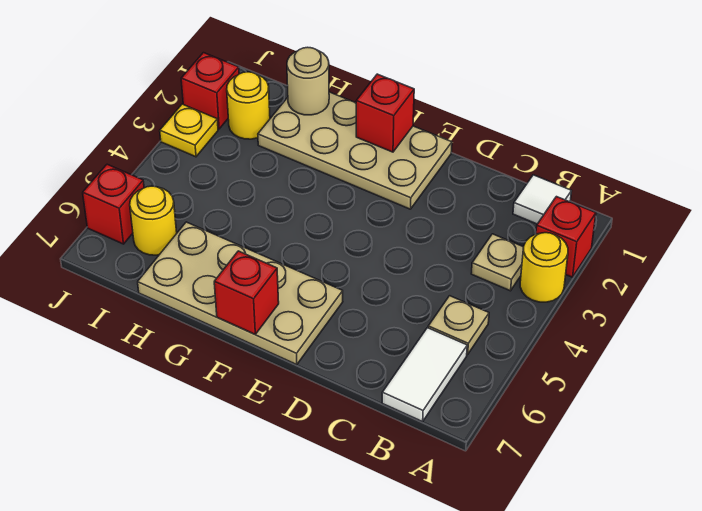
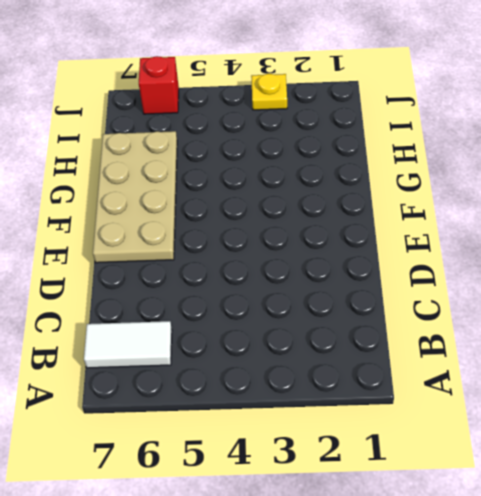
none -> red brick A2 level 1
none -> yellow round brick A3 level 1
none -> white tile B1 level 1

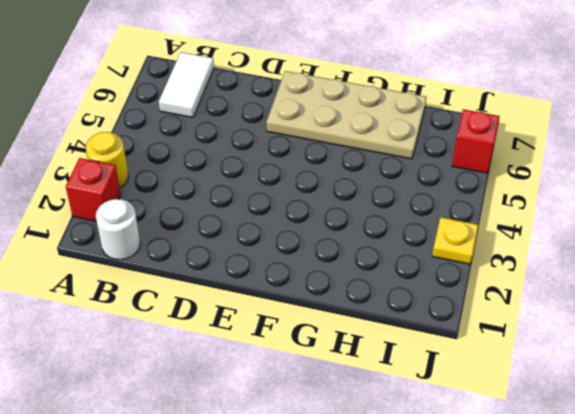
white round brick B1 level 1 -> white tile B1 level 1
none -> tan plate B3 level 1
none -> tan plate B5 level 1
none -> tan plate E1:H2 level 1

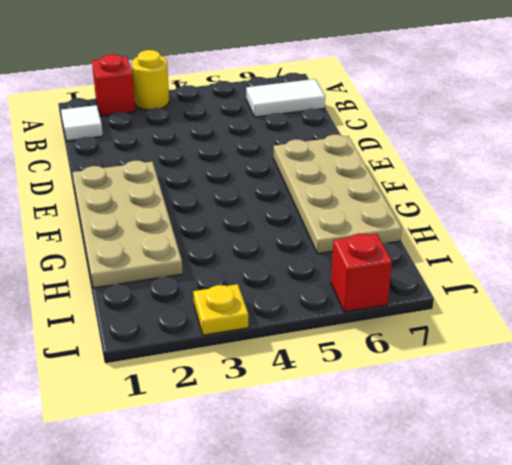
none -> tan plate B3 level 1
none -> tan plate B5 level 1
none -> yellow round brick I2 level 1

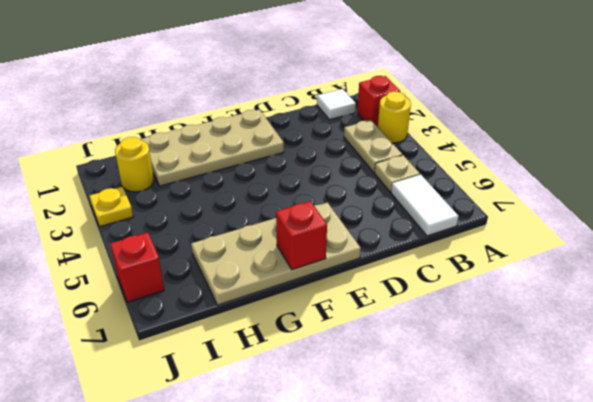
tan plate B3:B4 level 1 -> tan plate B3 level 1
none -> yellow round brick I6 level 1
none -> red brick J2 level 1
none -> red brick F1 level 2

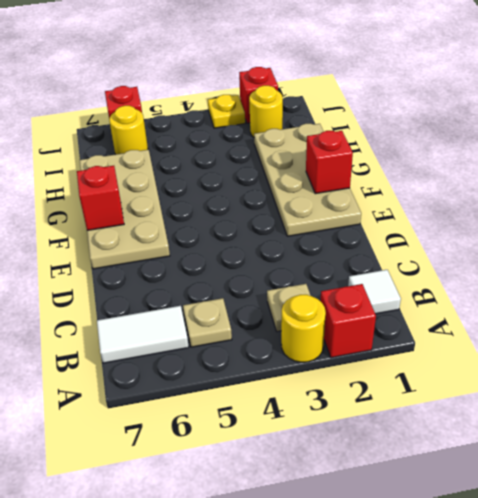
none -> tan round brick H1 level 2

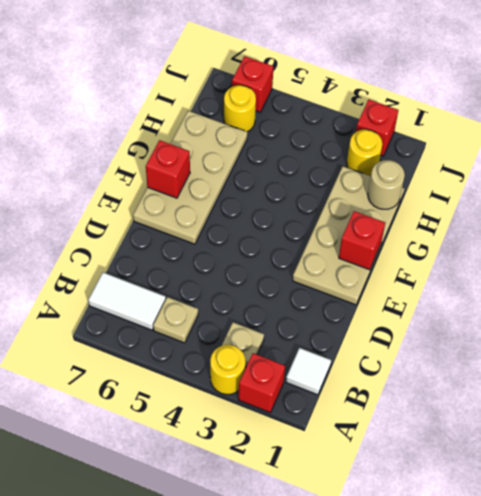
none -> yellow plate J3 level 1

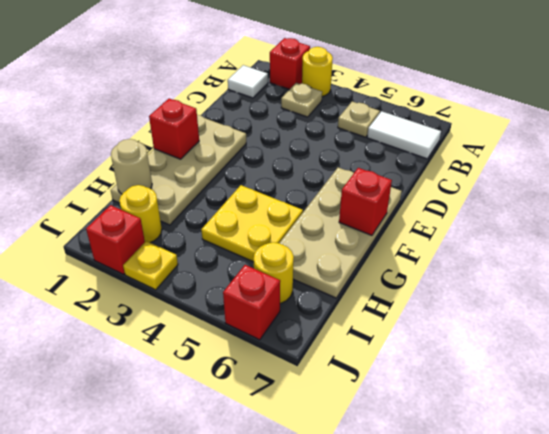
yellow plate G4:H5 level 1 -> none

